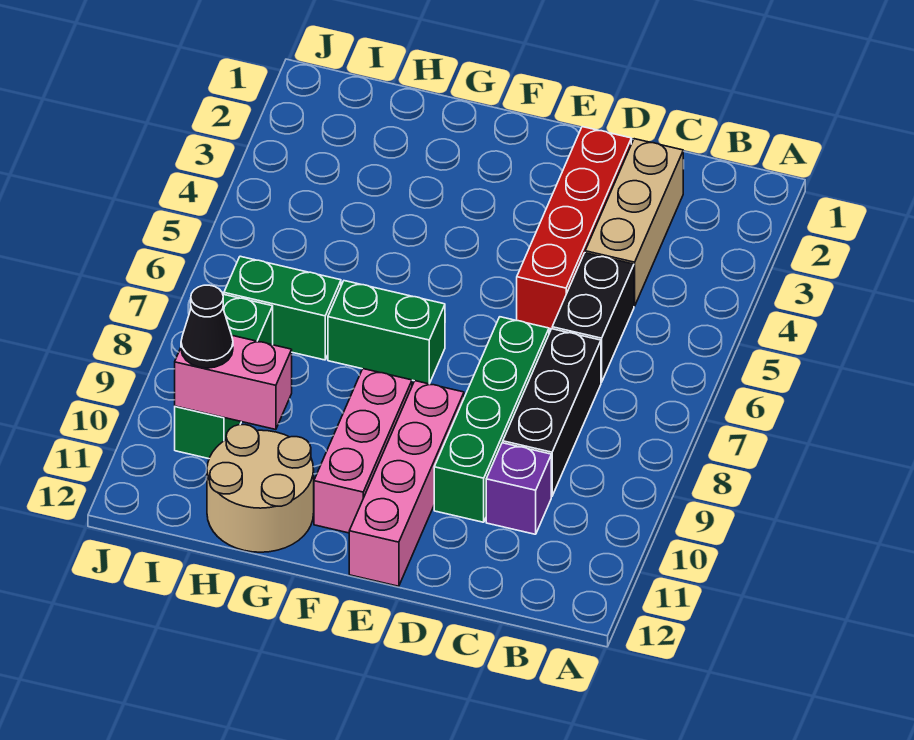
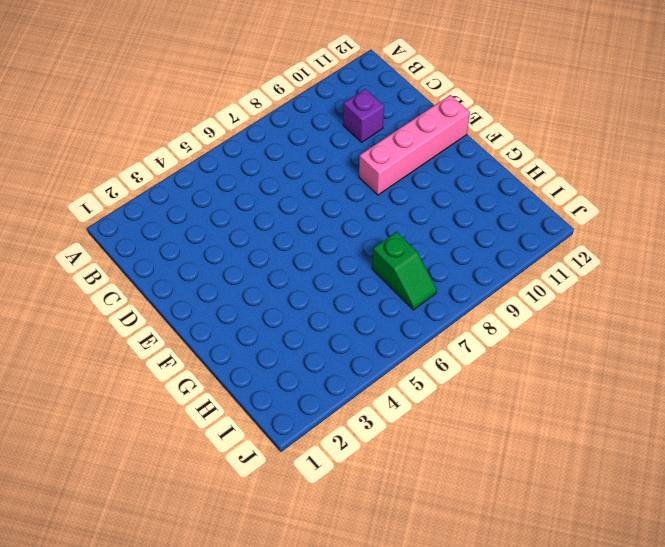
green slope H7:I7 level 1 top H -> green brick H7:I7 level 1
none -> tan brick C2:C4 level 1
none -> black brick C5:C6 level 1
none -> black brick C7:C9 level 1

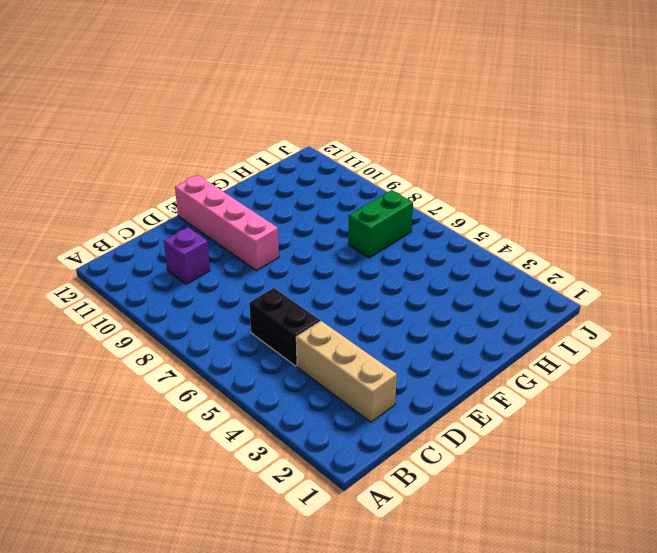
none -> black brick C7:C9 level 1
none -> red brick D2:D5 level 1
none -> green brick D7:D10 level 1

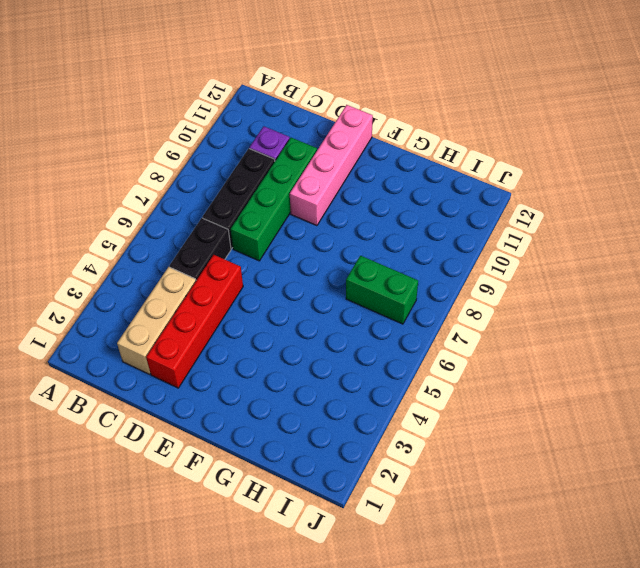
none -> green brick F7:G7 level 1
none -> pink brick F9:F11 level 1
none -> tan round brick G11:H12 level 1

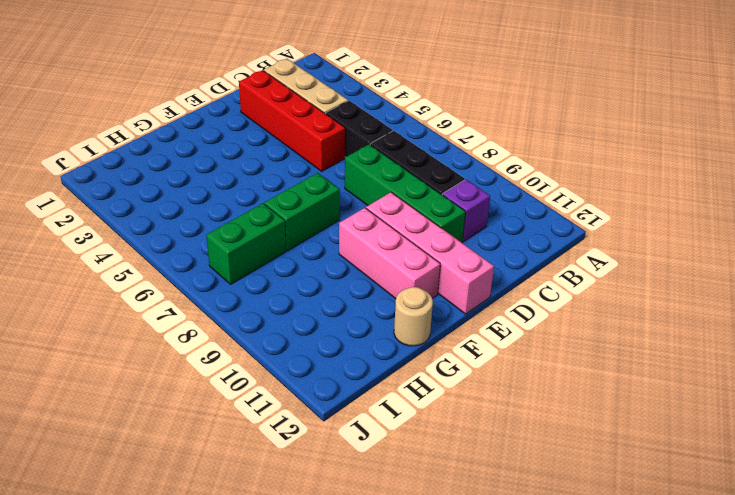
tan round brick G12 level 1 -> tan round brick G11:H12 level 1
none -> green brick I8:I10 level 1
none -> pink brick H10:I10 level 2
none -> black cone I10 level 3

